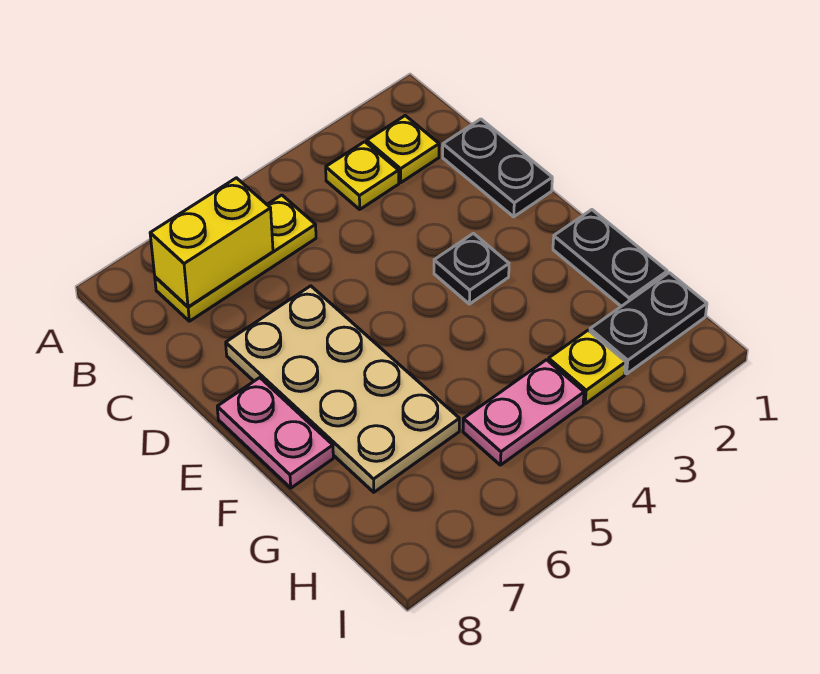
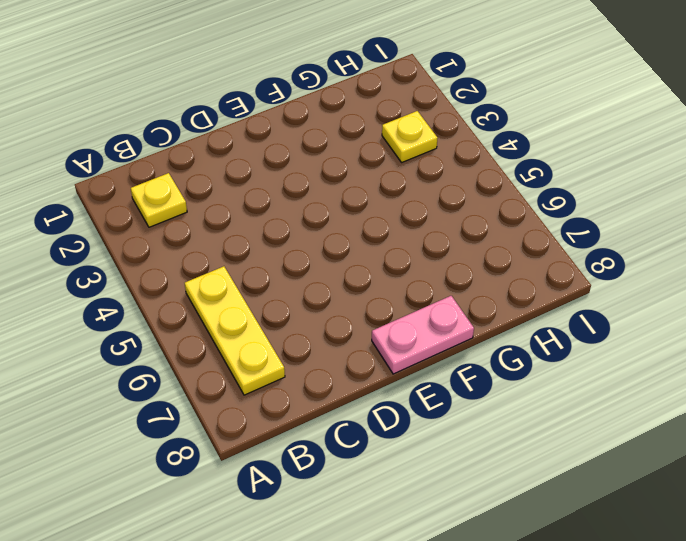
none -> yellow plate B3 level 1
none -> black plate C1:D1 level 1
none -> tan plate D6:G7 level 1

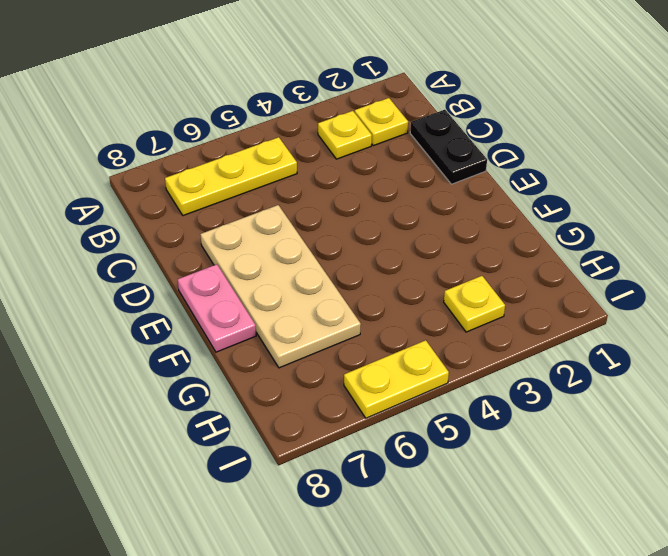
yellow plate I5:I6 level 1 -> none
none -> black plate E3 level 1
none -> black plate F1:G1 level 1
none -> black plate H1:H2 level 1

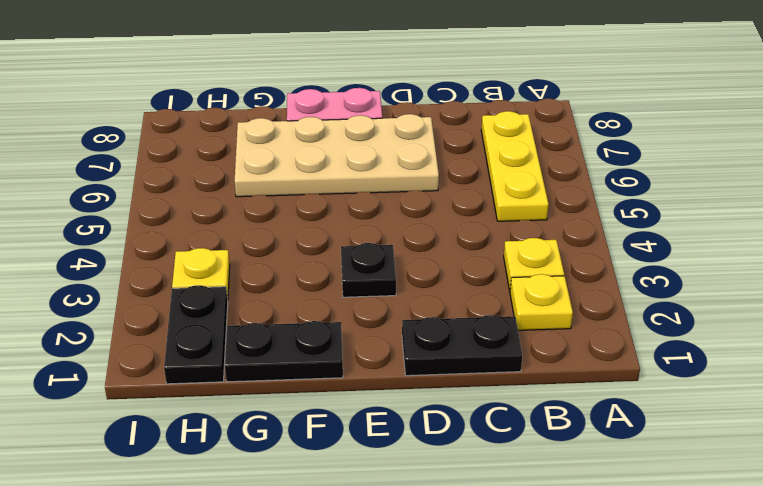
none -> pink plate H4:H5 level 1
none -> yellow brick B6:B7 level 2

